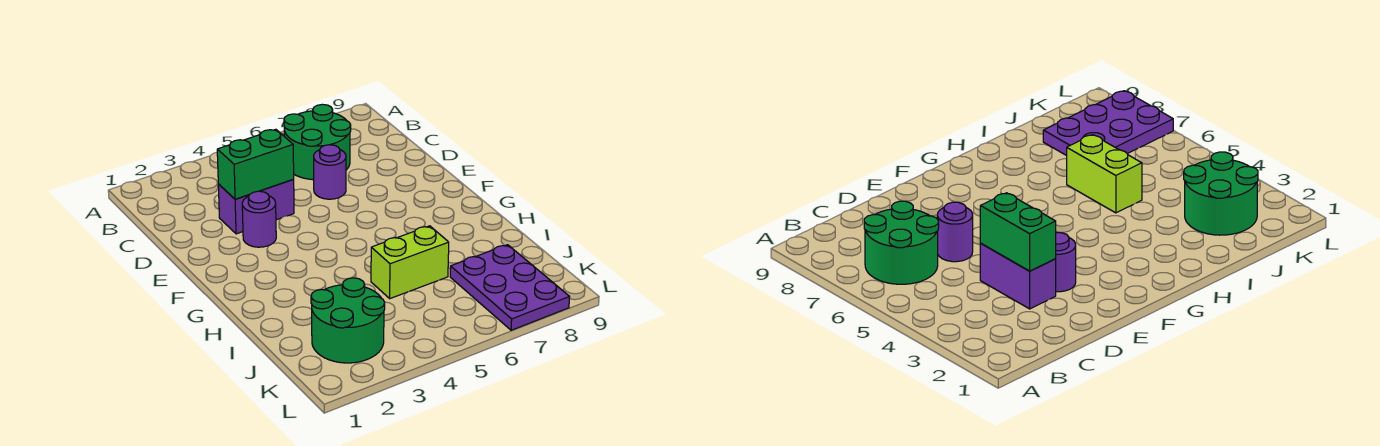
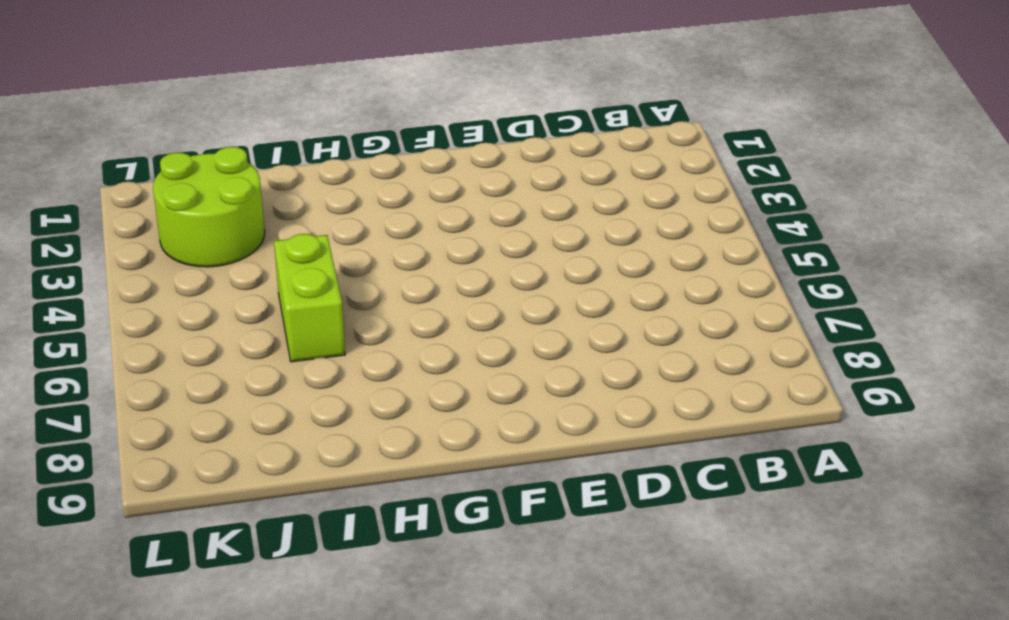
lime round brick J2:K3 level 1 -> green round brick J2:K3 level 1
none -> green round brick B6:C7 level 1
none -> purple brick D3:D4 level 1

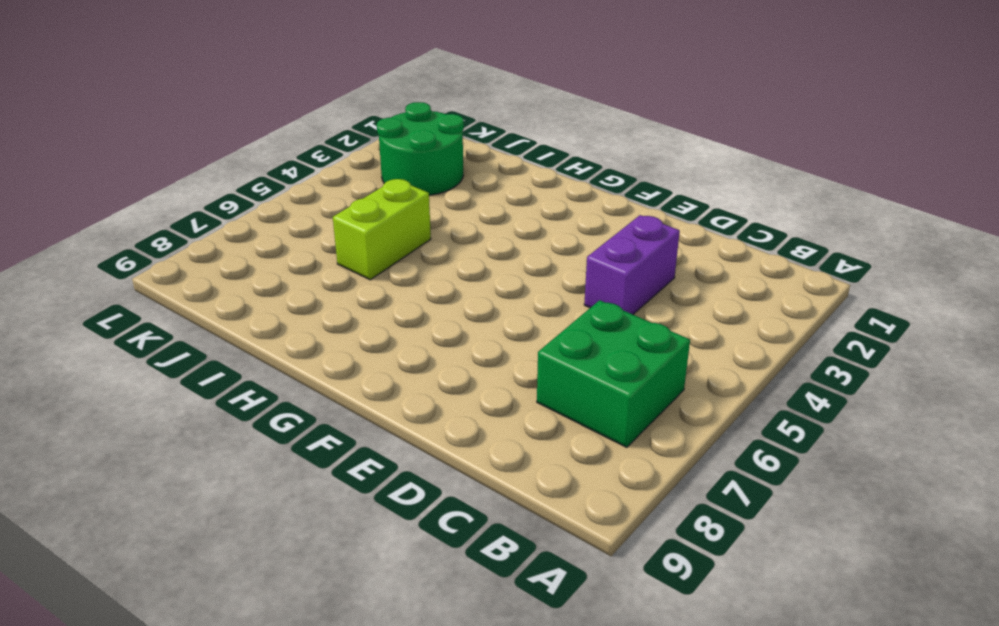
green brick B6:C7 level 1 -> green round brick B6:C7 level 1
none -> purple round brick D6 level 1
none -> purple round brick E3 level 1

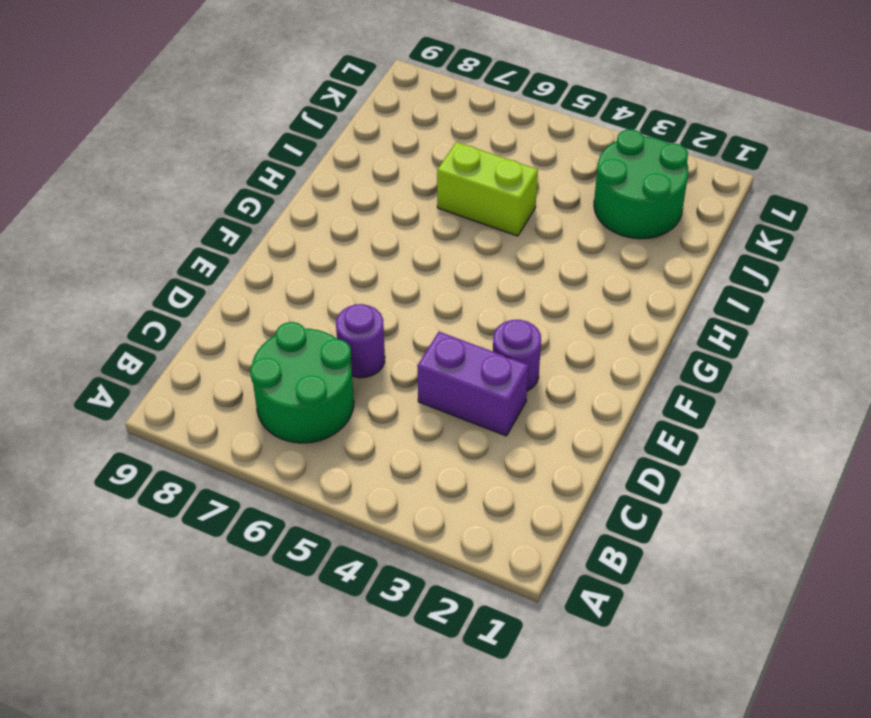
none -> purple plate J7:L8 level 1
none -> green brick D3:D4 level 2

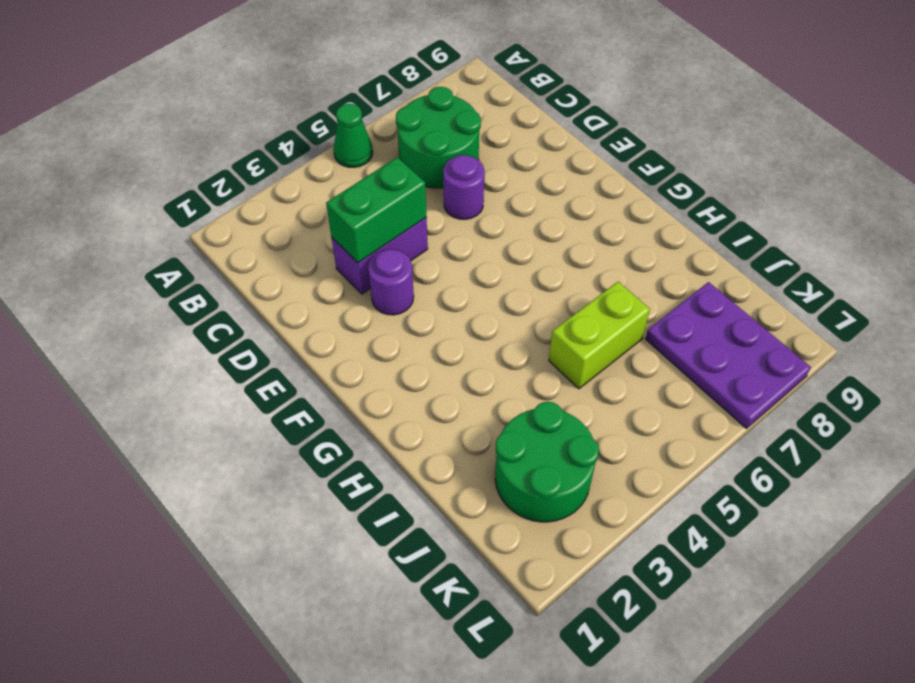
green cone A5 level 1 -> none

